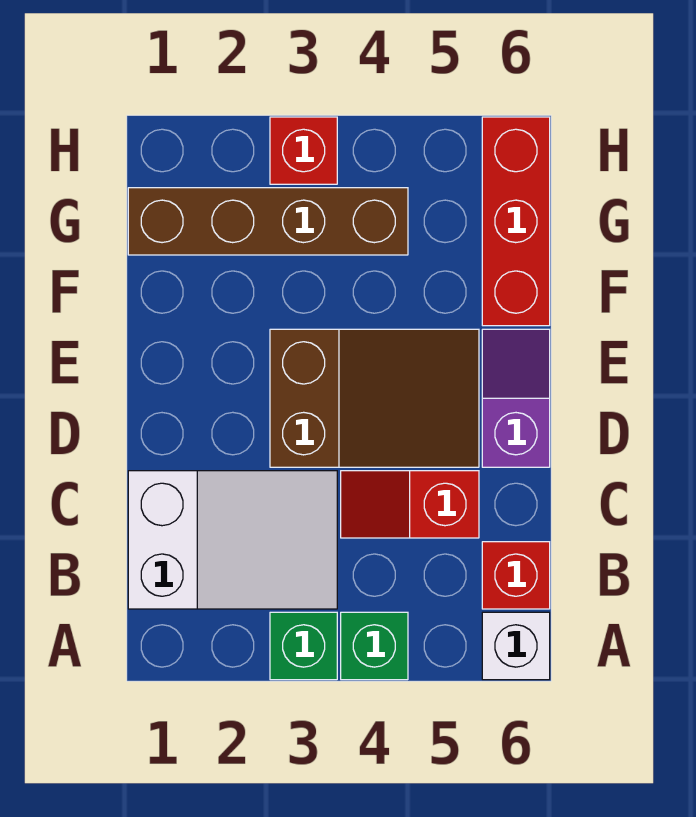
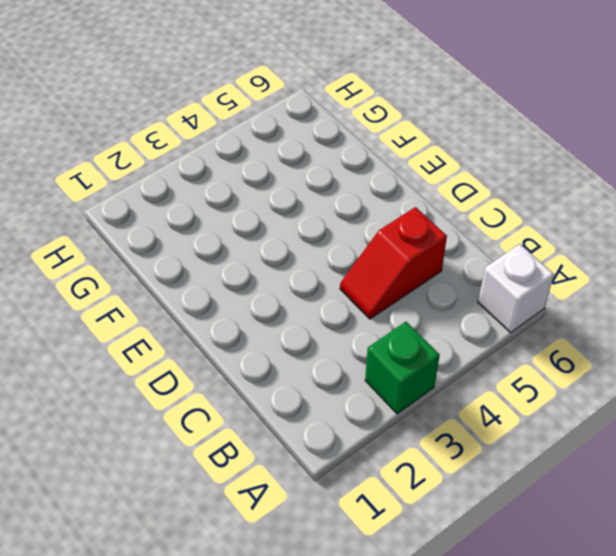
none -> green brick A4 level 1
none -> white slope B1:C3 level 1 top 1

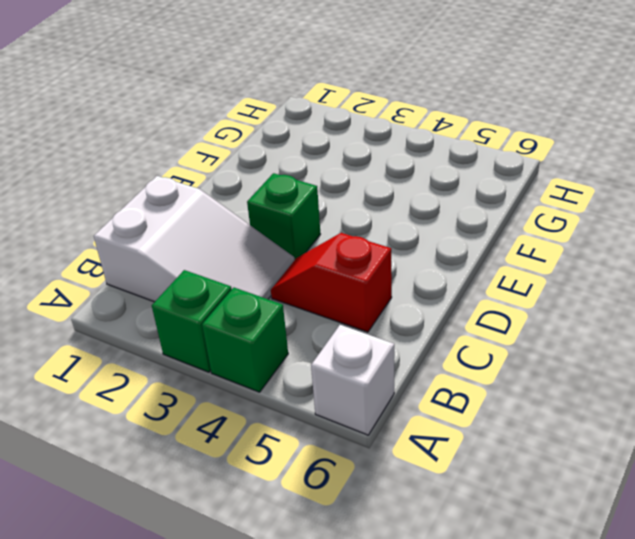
green brick D3 level 1 -> brown slope D3:E5 level 1 top 3
none -> red brick B6 level 1
none -> purple slope D6:E6 level 1 top D

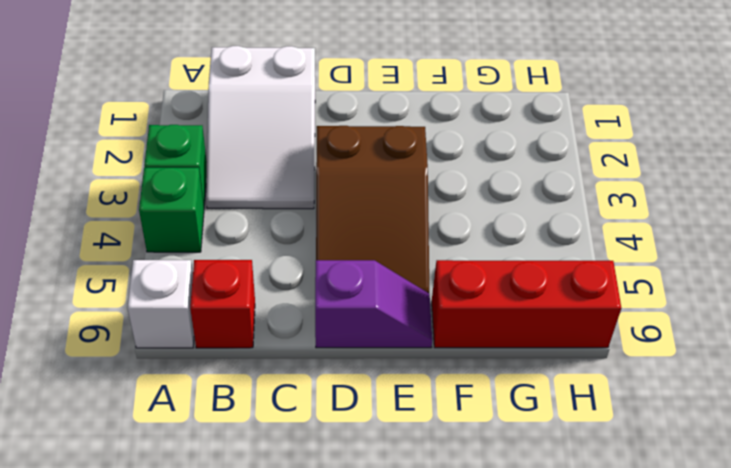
none -> red slope C4:C5 level 1 top 5
none -> brown brick G1:G4 level 1

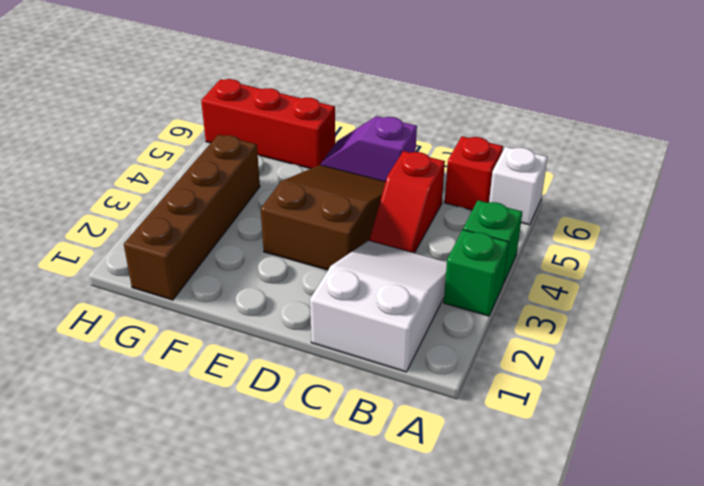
none -> red brick H3 level 1

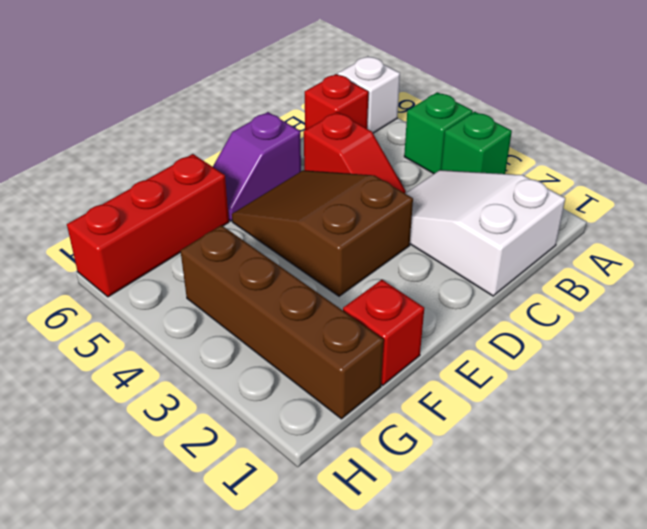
red brick F1 level 1 -> red brick H3 level 1

